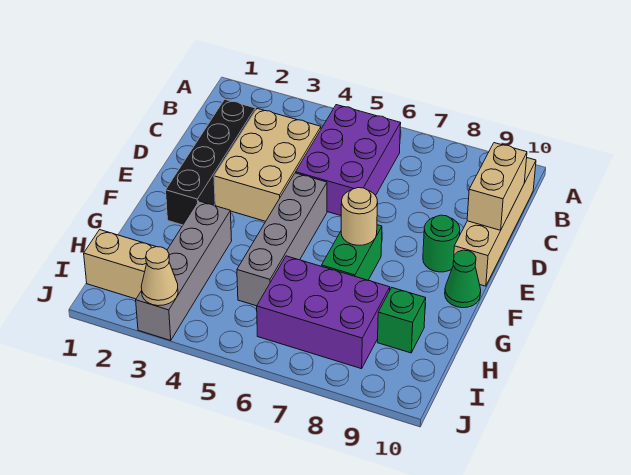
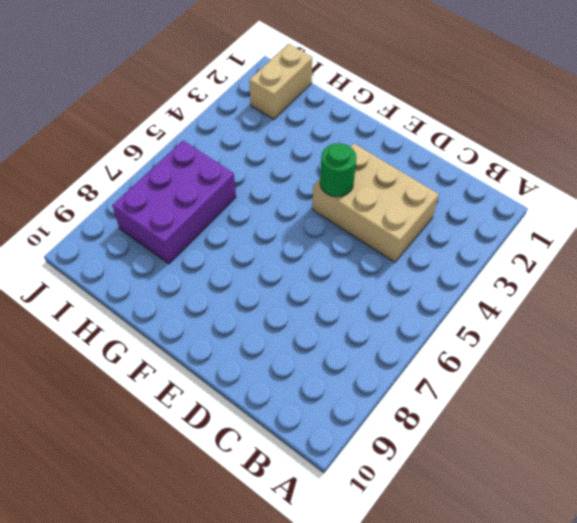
green round brick E4 level 2 -> green round brick E9 level 1
none -> purple brick B5:D6 level 1
none -> tan brick B10:E10 level 1
none -> black brick C2:F2 level 1

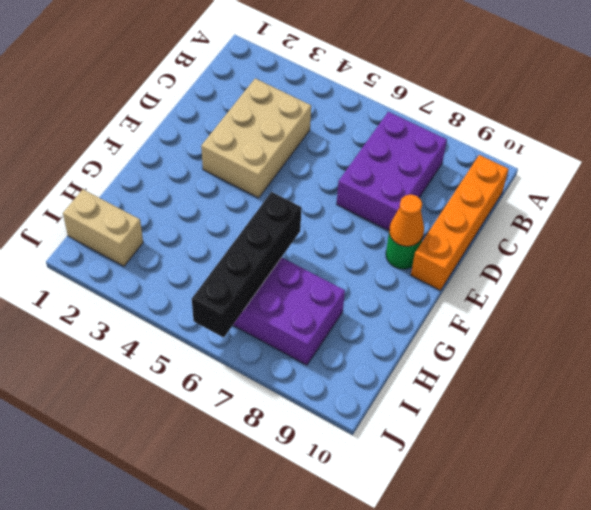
purple brick B7:D8 level 1 -> purple brick B5:D6 level 1
orange brick B10:E10 level 1 -> tan brick B10:E10 level 1
orange cone E9 level 2 -> none
black brick G6:J6 level 2 -> black brick C2:F2 level 1
none -> grey brick E5:H5 level 1
none -> green brick F7:G7 level 1
none -> green cone F10 level 1

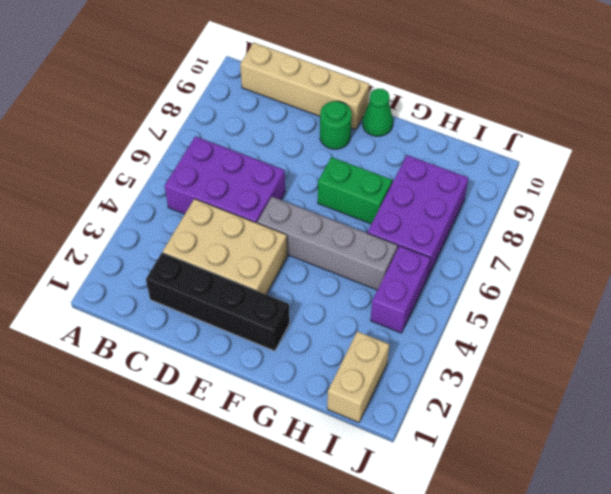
purple brick I4:I5 level 1 -> none
none -> grey brick G3:J3 level 1
none -> green brick H9 level 1
none -> tan brick C10:D10 level 2

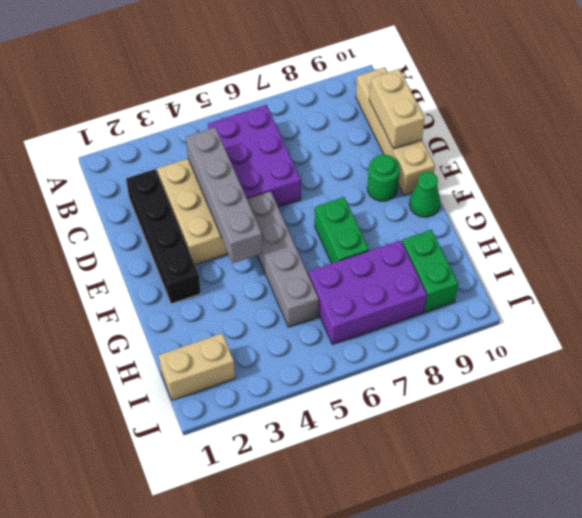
grey brick C4:F4 level 2 -> grey brick G3:J3 level 1
green brick H9:I9 level 1 -> green brick H9 level 1
none -> tan round brick F7 level 2
none -> tan cone J3 level 2

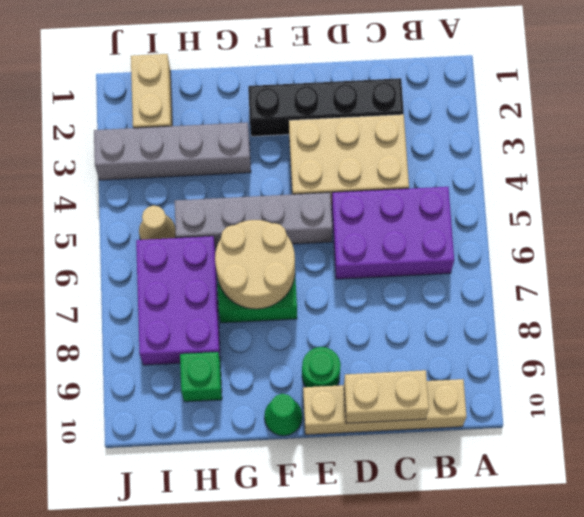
tan round brick F6:G7 level 2 -> tan round brick F7 level 2
tan cone I5 level 1 -> tan cone J3 level 2

